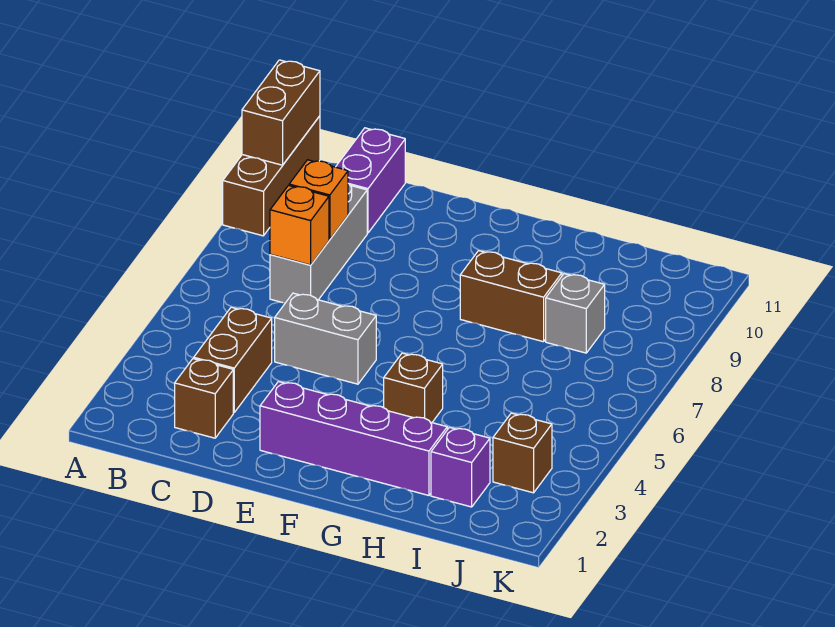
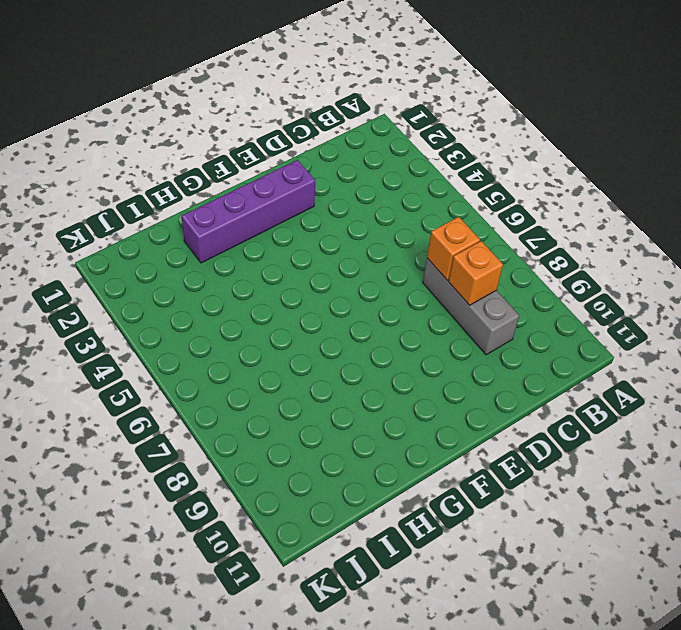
none -> brown brick A9:A11 level 1
none -> brown brick C2 level 1
none -> brown brick C3:C4 level 1

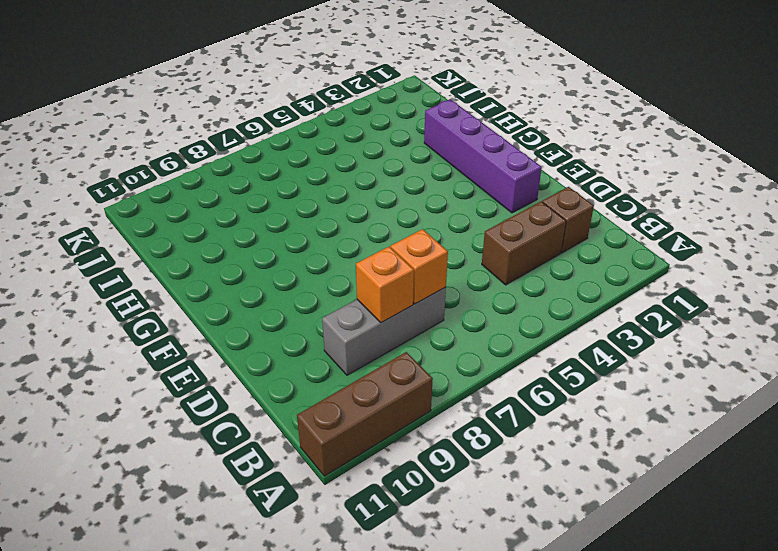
none -> purple brick C10:C11 level 1
none -> grey brick D5:E5 level 1
none -> brown brick G4 level 1

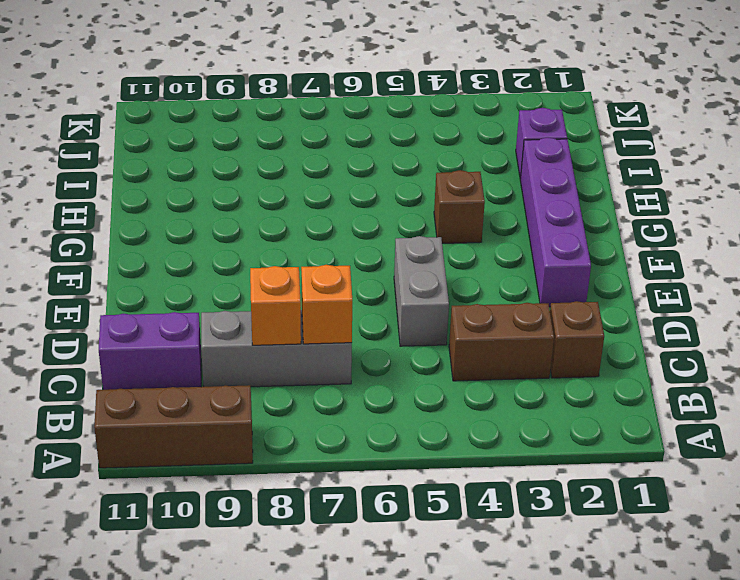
none -> brown brick G8:H8 level 1
none -> grey brick I8 level 1
none -> brown brick J3 level 1

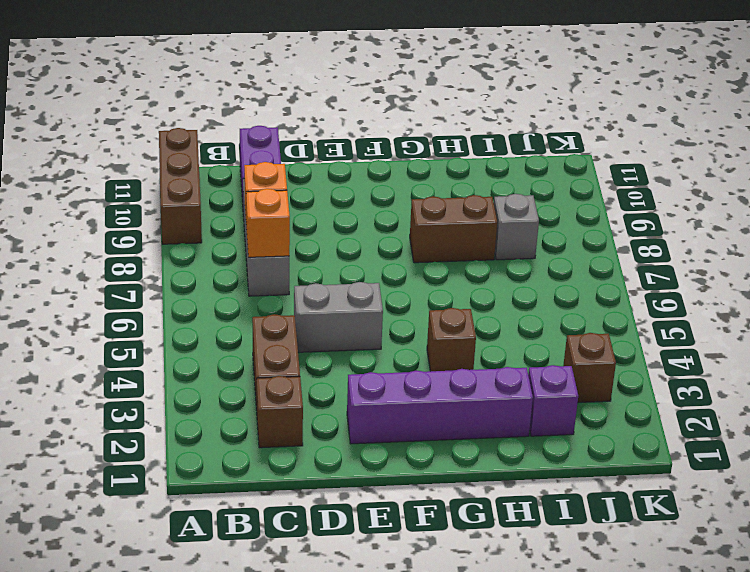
none -> brown brick A10:A11 level 2

